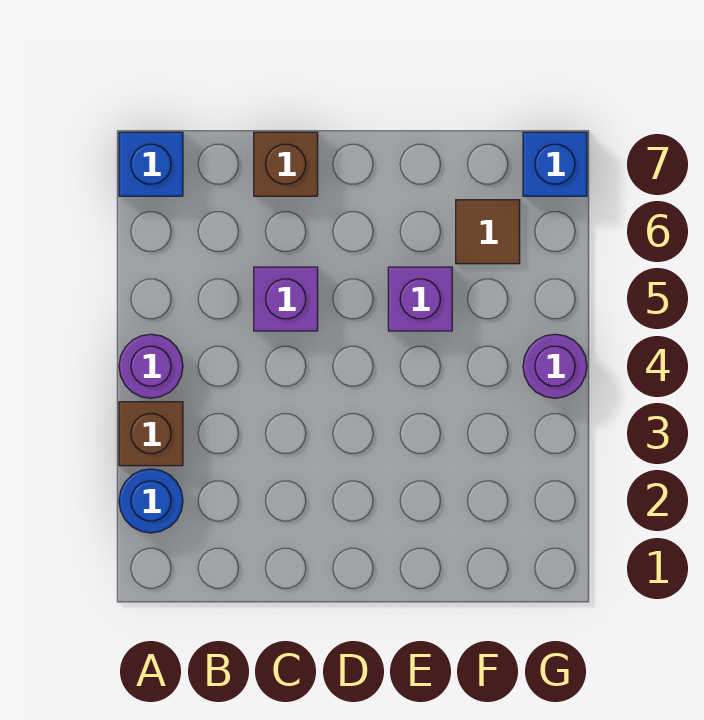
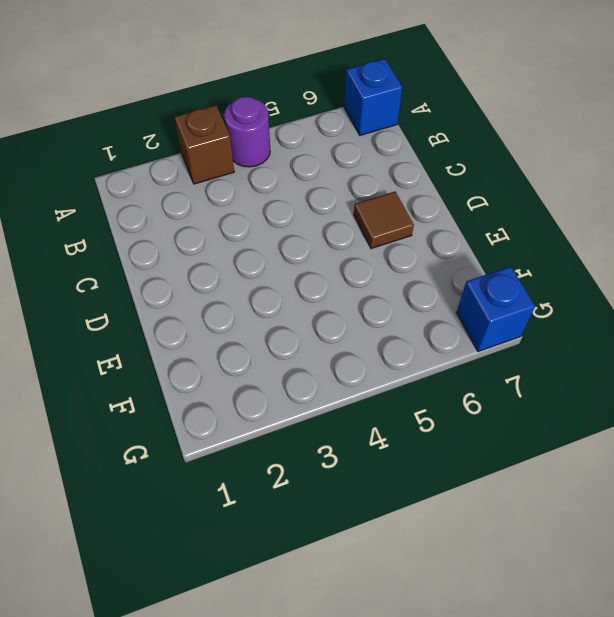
brown tile D6 level 1 -> brown tile F6 level 1
none -> blue round brick A2 level 1
none -> purple brick C5 level 1

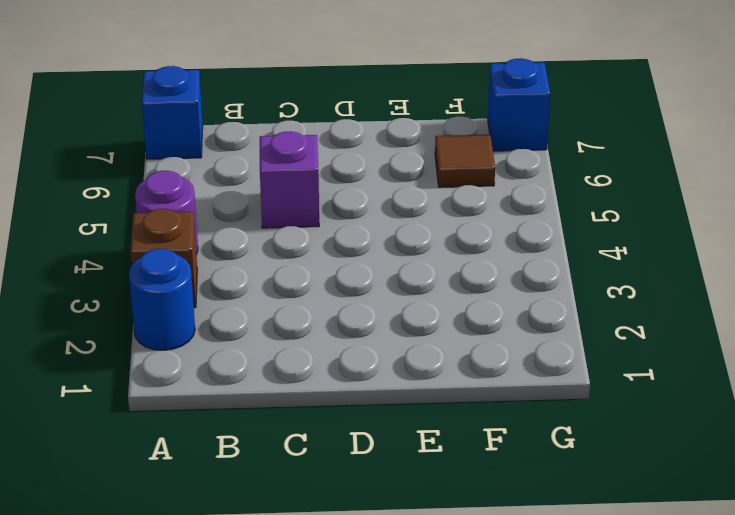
none -> brown brick C7 level 1
none -> purple brick E5 level 1

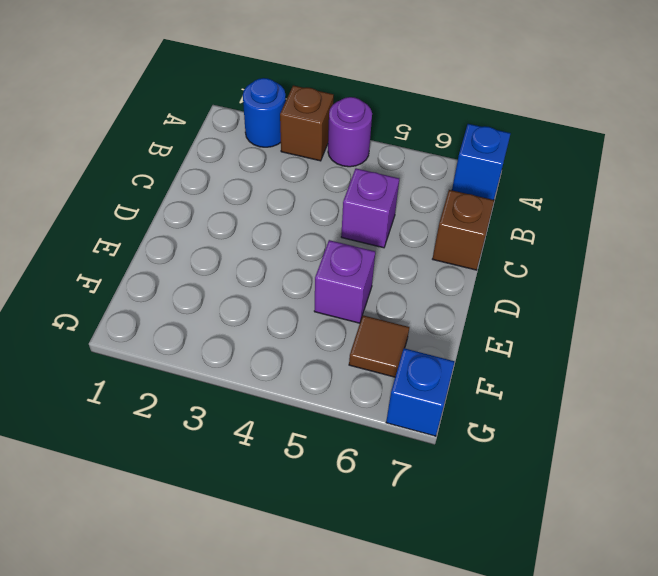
none -> purple round brick G4 level 1

